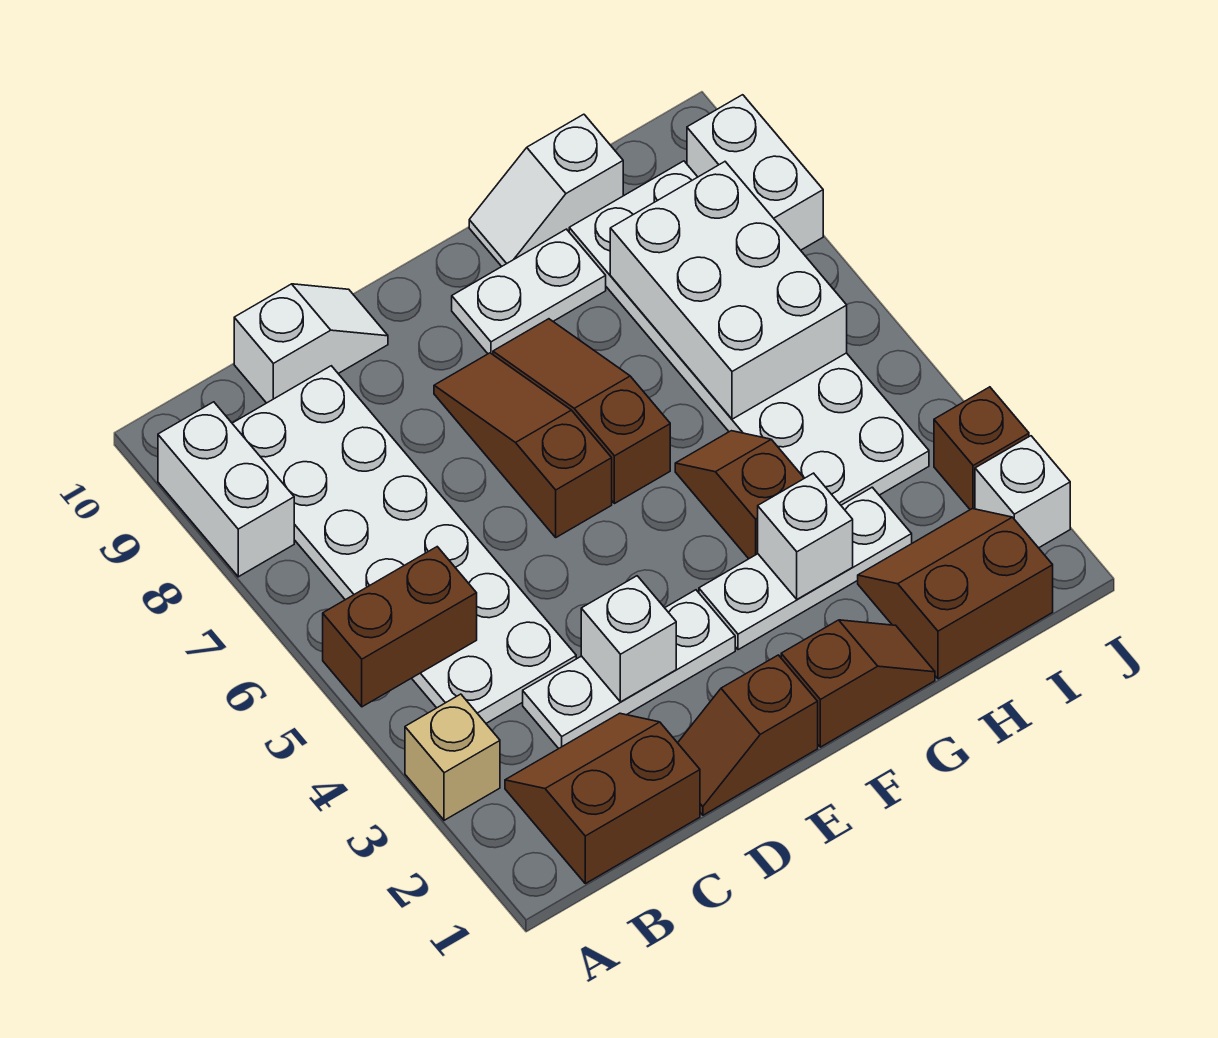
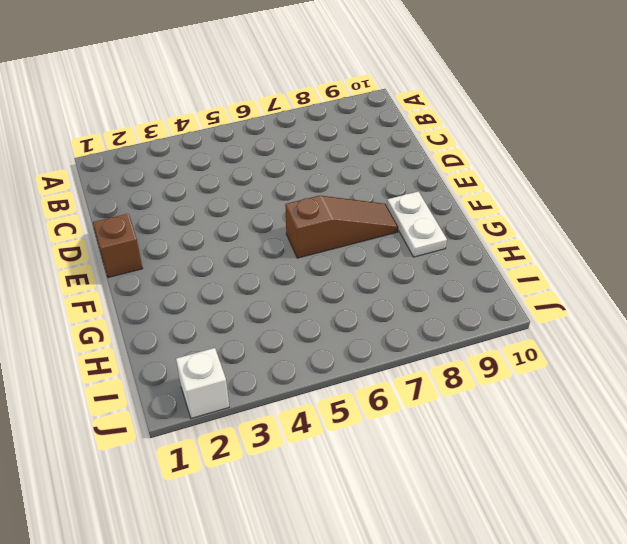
none -> tan brick A3 level 1
none -> white brick A8:A9 level 1
none -> brown slope B1:C2 level 1 top 1

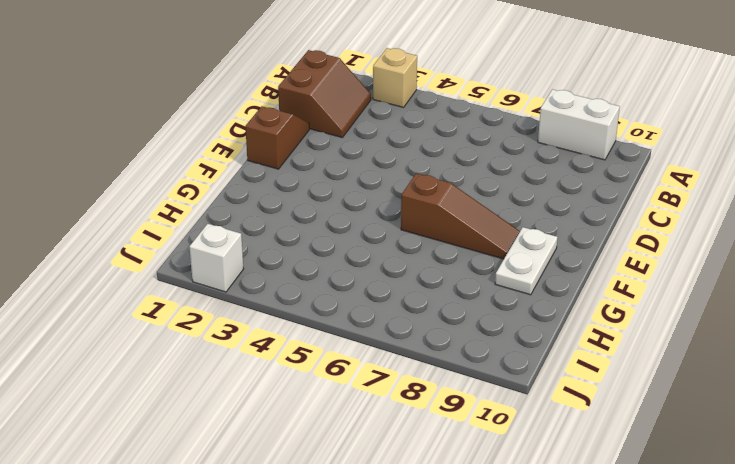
none -> white plate B4:C9 level 1
none -> white plate C3:E3 level 1
none -> white slope C10:D10 level 1 top C

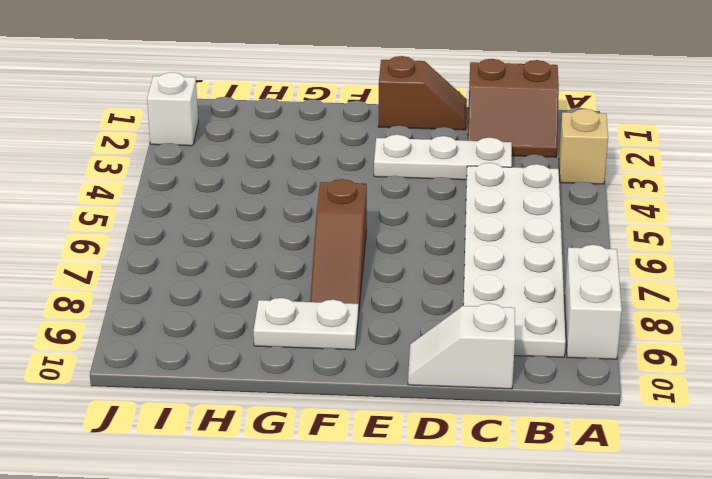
none -> brown slope E6:E8 level 1 top 6
none -> brown slope F1:G1 level 1 top F
none -> white plate F3:H3 level 1

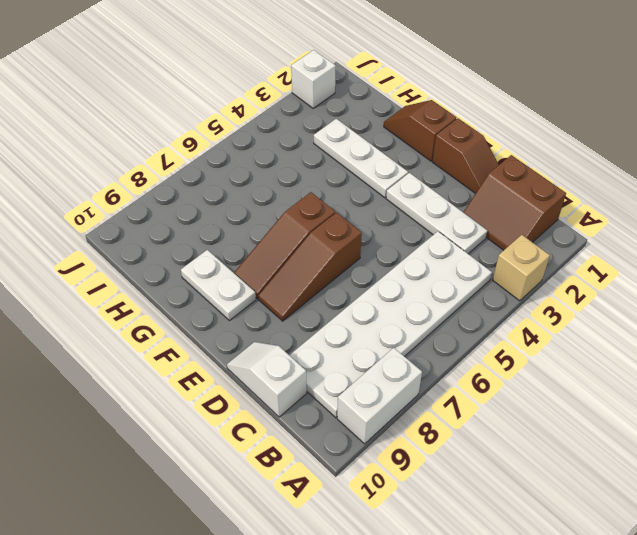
none -> brown slope G4:G5 level 1 top 4
none -> white slope G10:H10 level 1 top H
none -> brown slope H1:I2 level 1 top 1

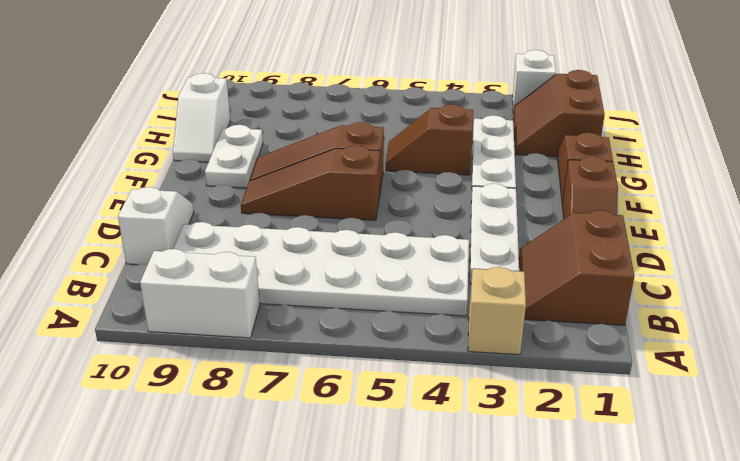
none -> white plate H4:I9 level 1
none -> brown brick J3 level 1
none -> white brick J8:J9 level 1

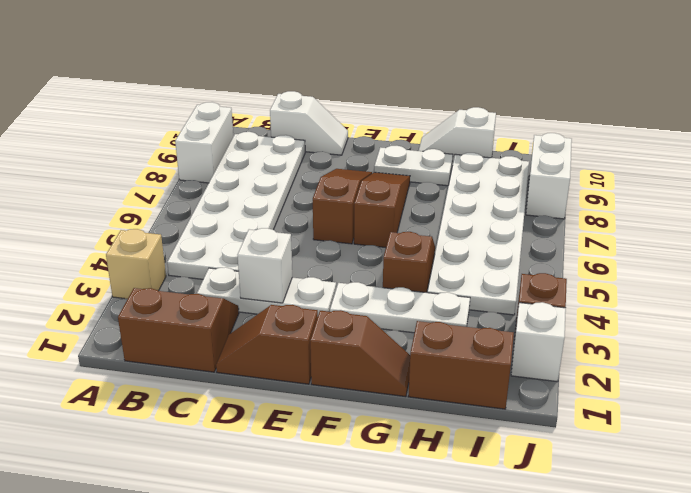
none -> brown brick A5:B5 level 2
none -> white brick G3 level 2
none -> white brick H6:I8 level 2

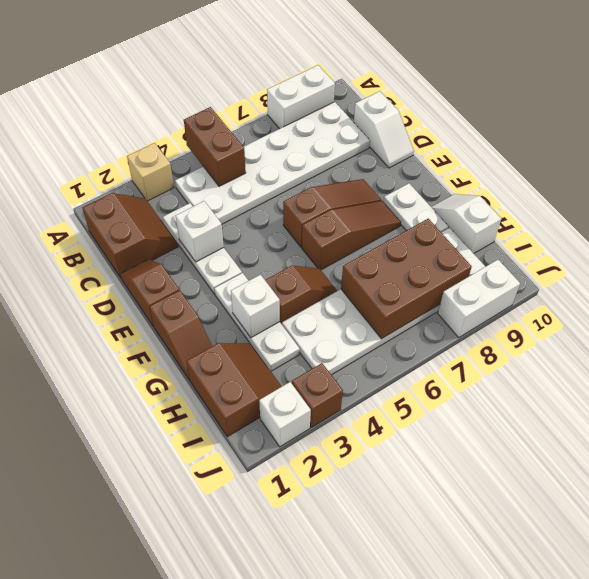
brown brick H6:I8 level 2 -> white brick H6:I8 level 2

